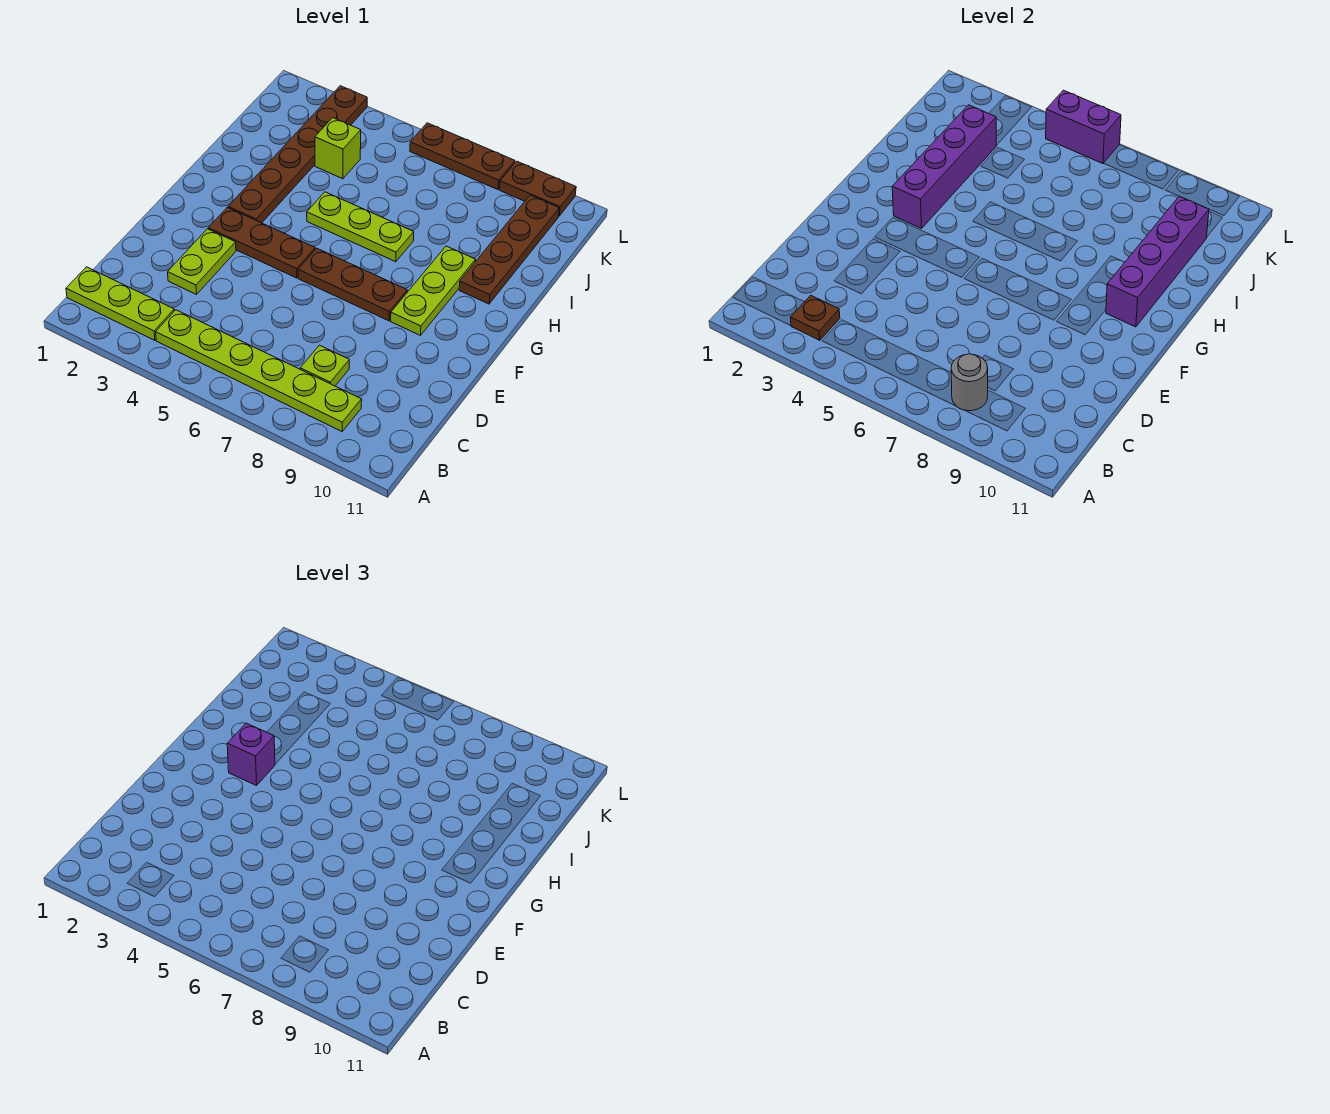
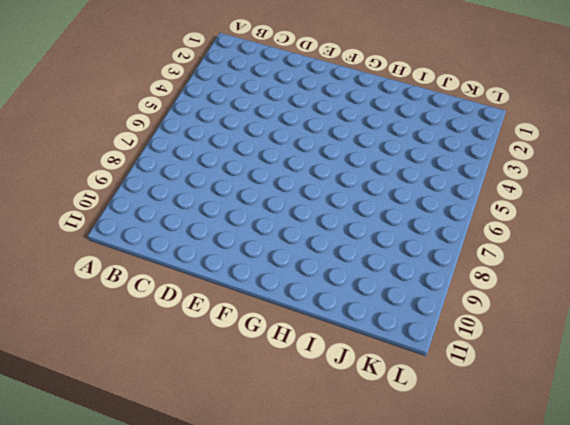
none -> lime plate B1:B3 level 1
none -> lime plate B4:B9 level 1
none -> lime plate C8 level 1

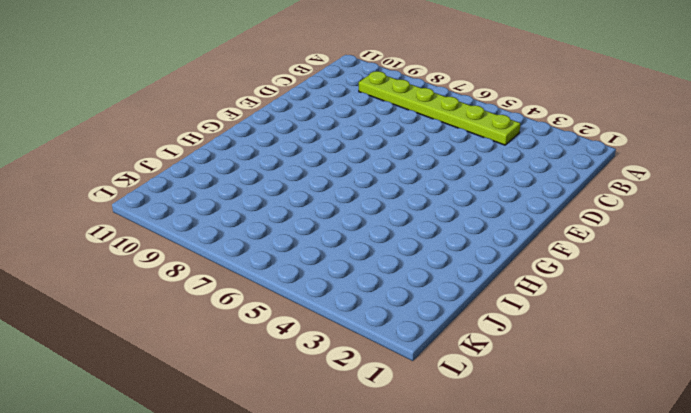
none -> lime plate B1:B3 level 1
none -> lime plate C8 level 1
none -> lime plate D3:E3 level 1

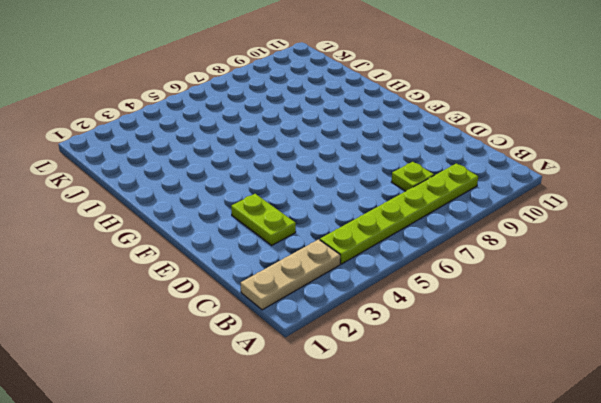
tan plate B1:B3 level 1 -> lime plate B1:B3 level 1
none -> brown plate F3:F5 level 1
none -> brown plate F6:F8 level 1
none -> lime plate F9:H9 level 1

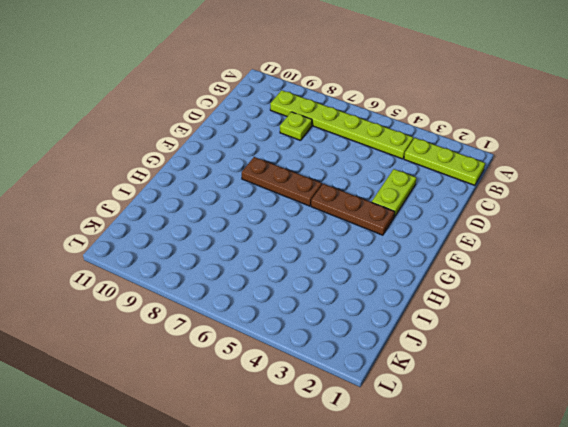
none -> lime plate F9:H9 level 1
none -> brown plate G3:L3 level 1
none -> lime plate H5:H7 level 1

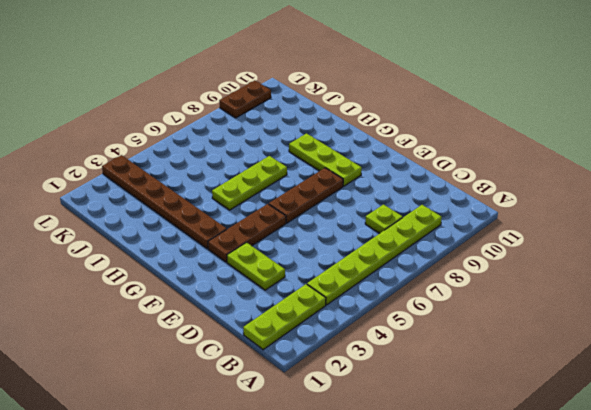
none -> brown plate H10:K10 level 1
none -> lime brick J4 level 1
none -> brown plate L6:L8 level 1

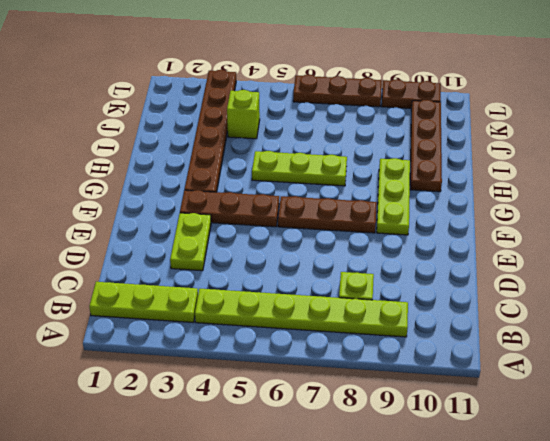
none -> brown plate B3 level 2
none -> grey round brick B8 level 2
none -> purple brick G3:J3 level 2

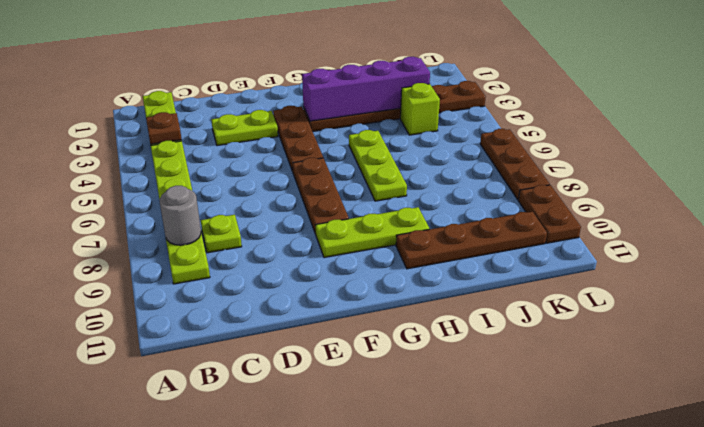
none -> purple brick G10:J10 level 2
none -> purple brick L5:L6 level 2
none -> purple brick G3 level 3

